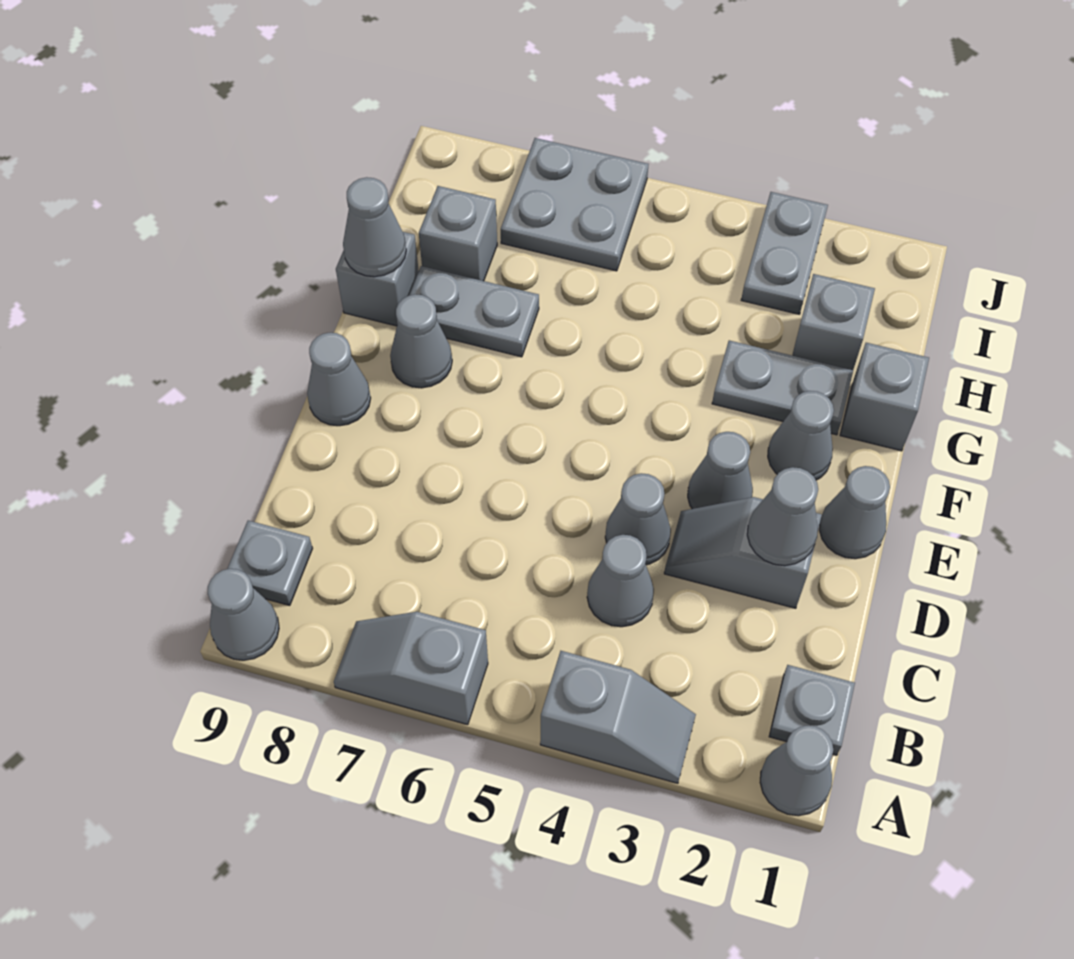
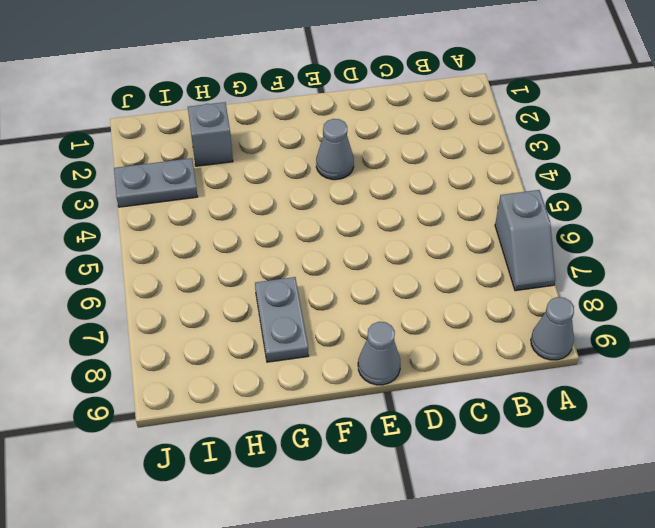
none -> grey cone A1 level 1
none -> grey slope A3:A4 level 1 top 4
none -> grey plate B1 level 1

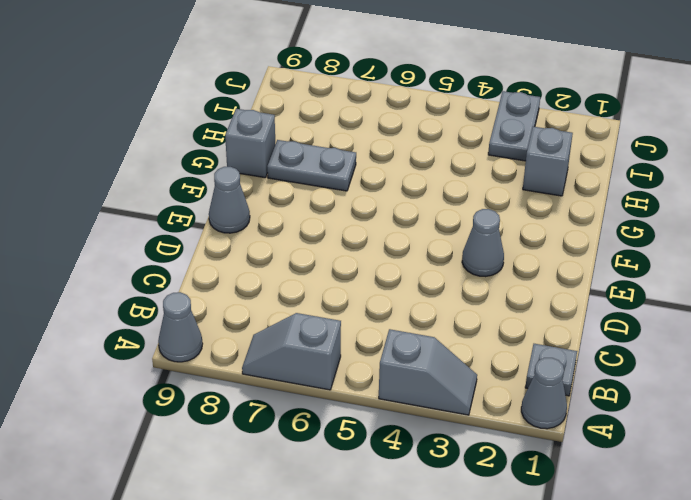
none -> grey plate B9 level 1
none -> grey cone C4 level 1
none -> grey slope D2:D3 level 1 top 2

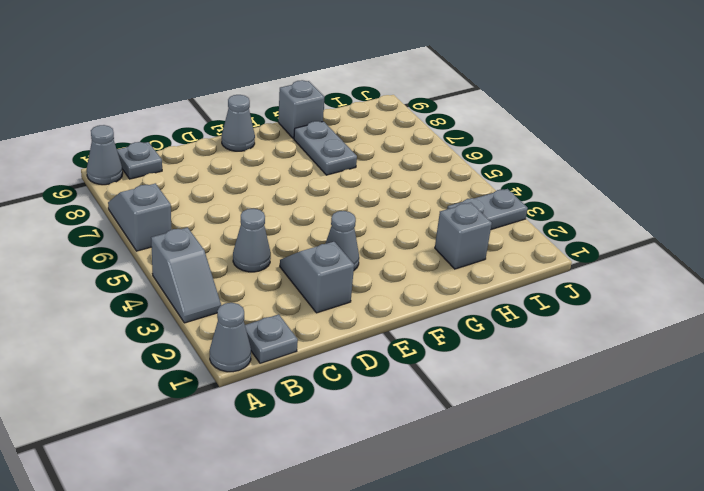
none -> grey cone D4 level 1
none -> grey cone E1 level 1
none -> grey cone F2 level 1

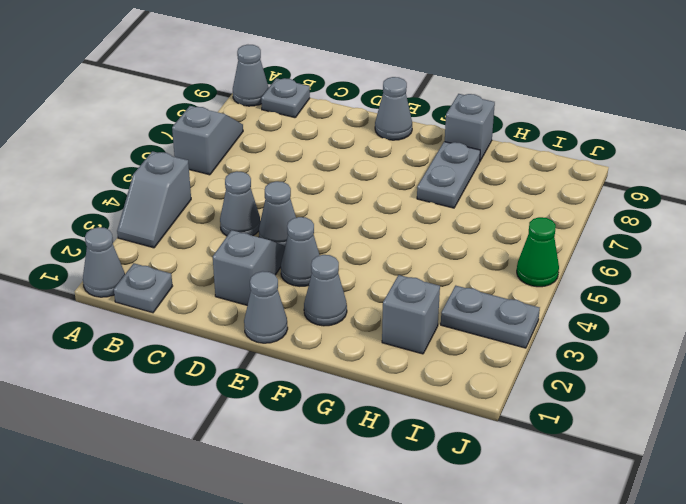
green cone J5 level 1 -> none
none -> grey cone F8 level 1
none -> grey brick G1 level 1
none -> grey plate G2:G3 level 1

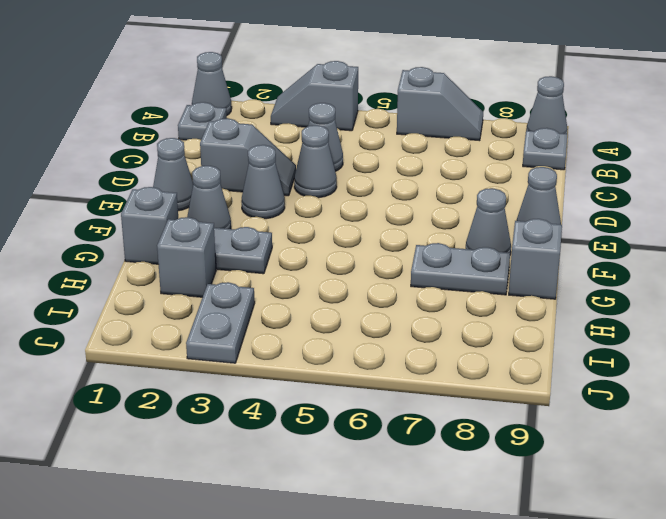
none -> grey brick H8 level 1
none -> grey plate I6:J7 level 1
none -> grey cone D2 level 2

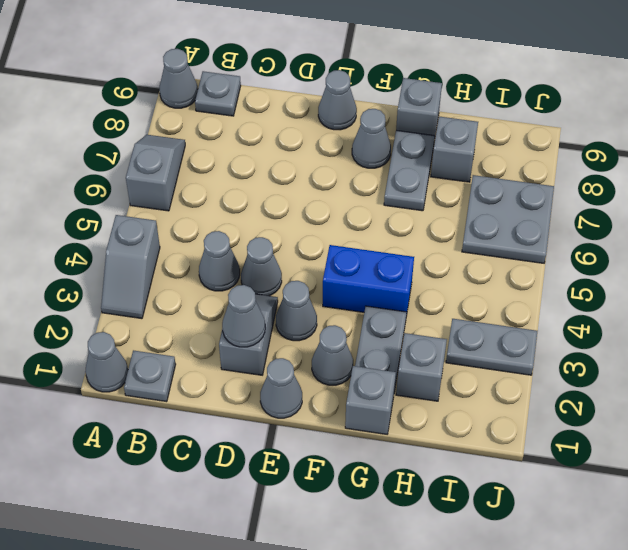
blue brick F4:G4 level 1 -> none
none -> grey cone G9 level 2

